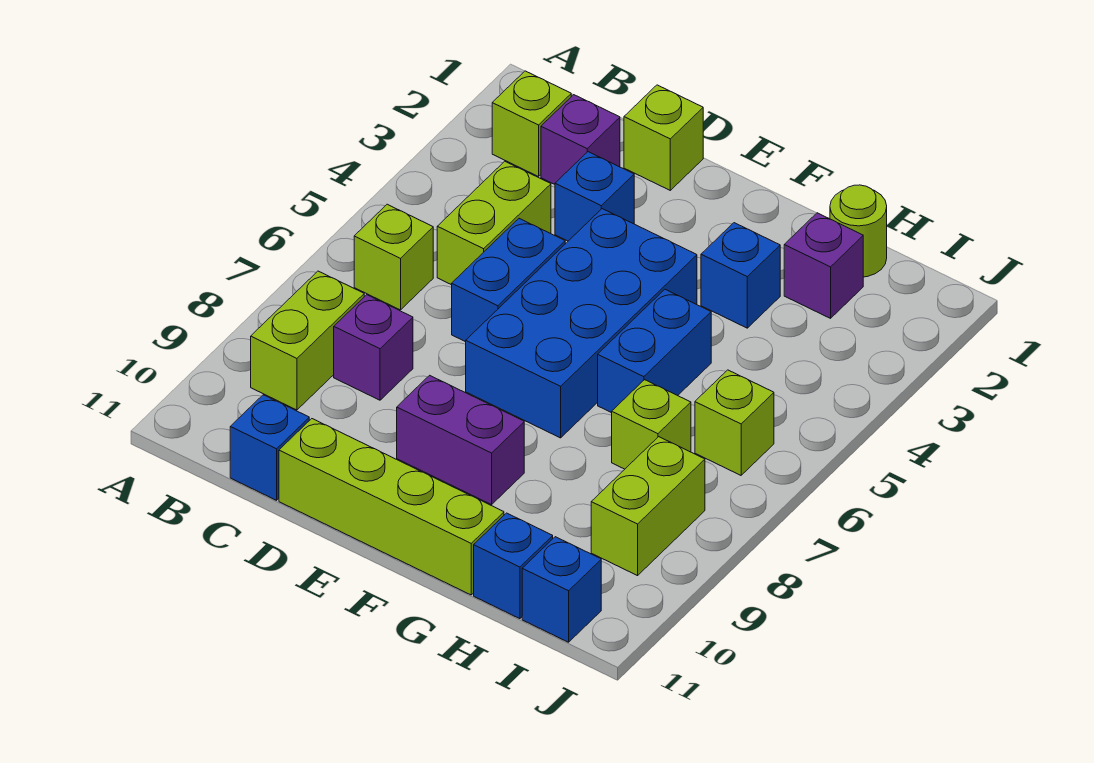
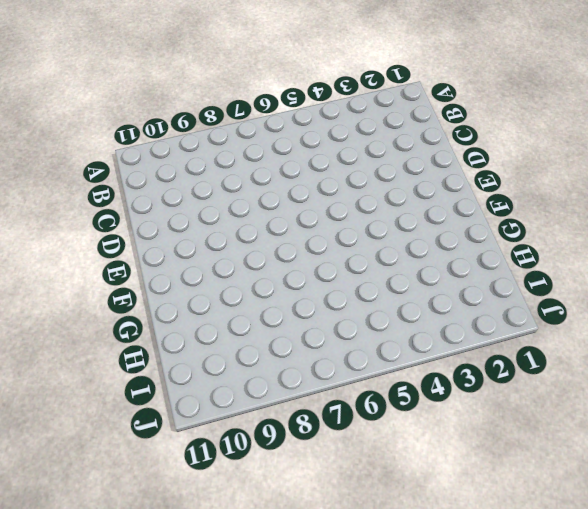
none -> lime brick B2 level 1
none -> lime brick B6 level 1
none -> lime brick B8:B9 level 1

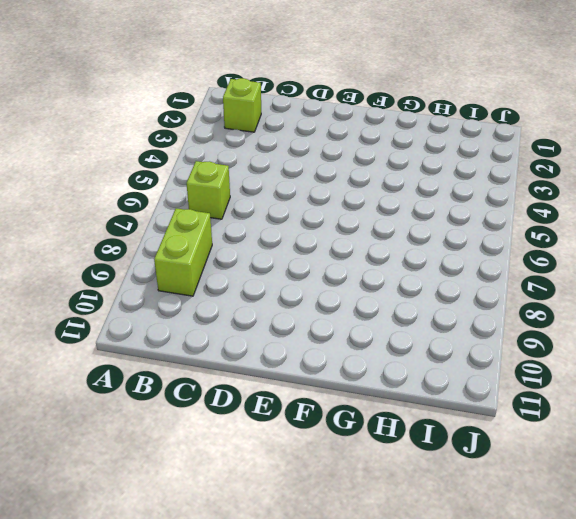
none -> purple brick C2 level 1
none -> lime brick C4:C5 level 1
none -> purple brick C8 level 1

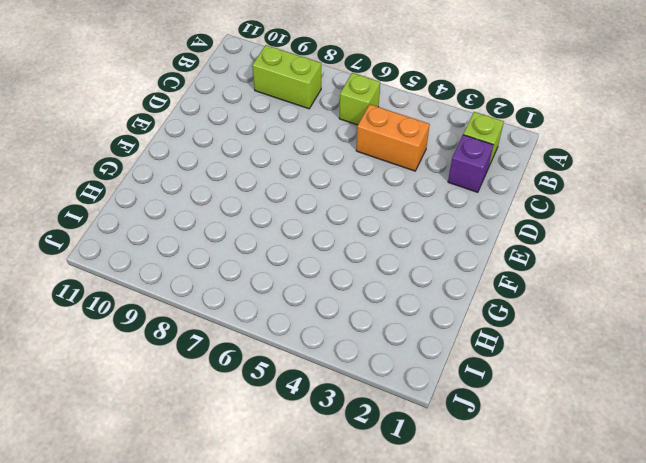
orange brick C4:C5 level 1 -> lime brick C4:C5 level 1
none -> purple brick C8 level 1
none -> blue brick C11 level 1
none -> lime brick D1 level 1

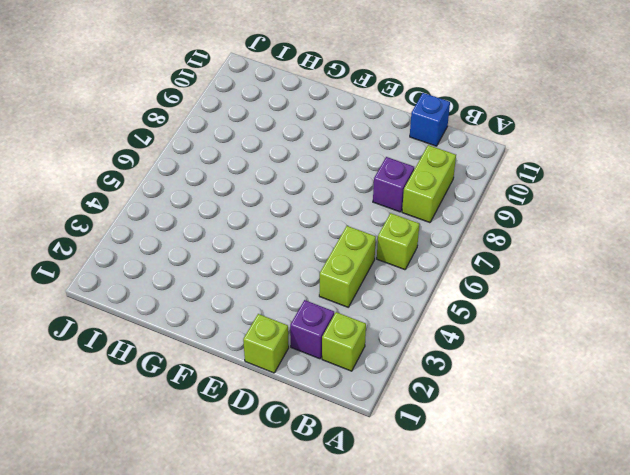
none -> blue brick D3 level 1
none -> blue brick D5:D6 level 1
none -> lime brick D11:G11 level 1

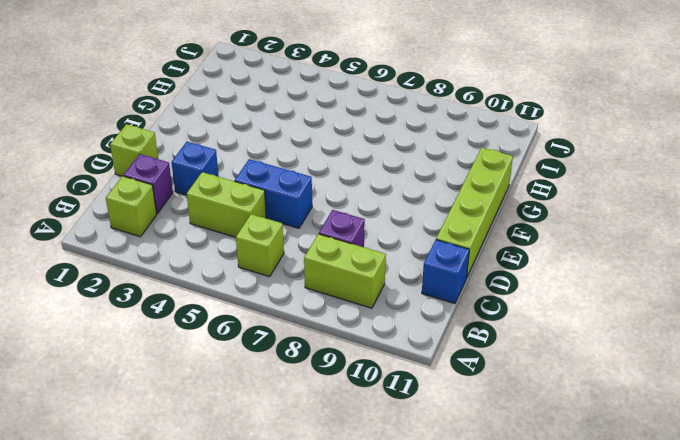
none -> blue brick E4:F7 level 1
none -> purple brick E9:F9 level 1
none -> blue brick G3 level 1

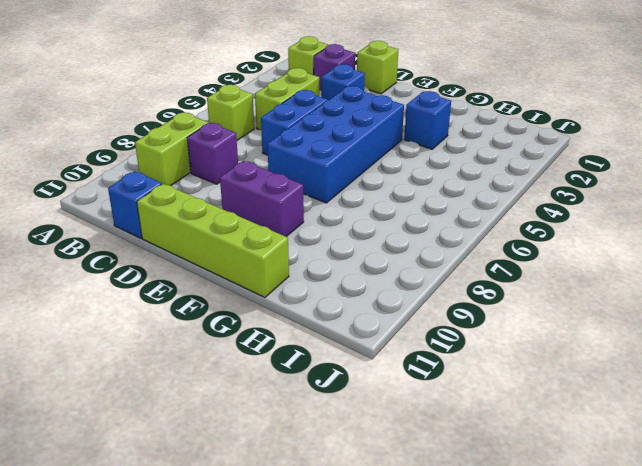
none -> blue brick G5:G6 level 1
none -> lime round brick H1 level 1
none -> purple brick H2 level 1

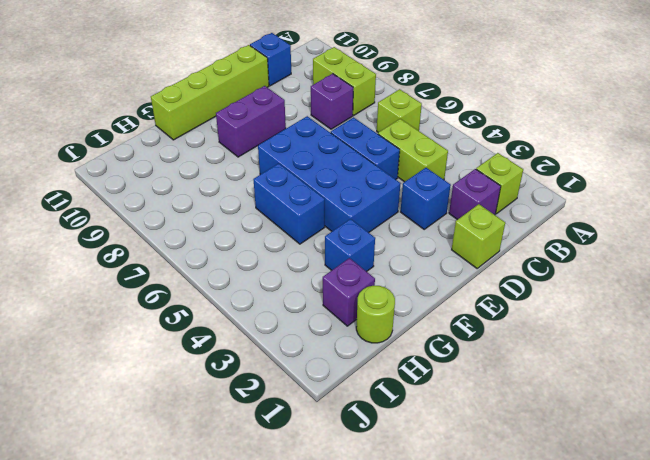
none -> lime brick H7 level 1
none -> blue brick H11 level 1
none -> lime brick I6 level 1

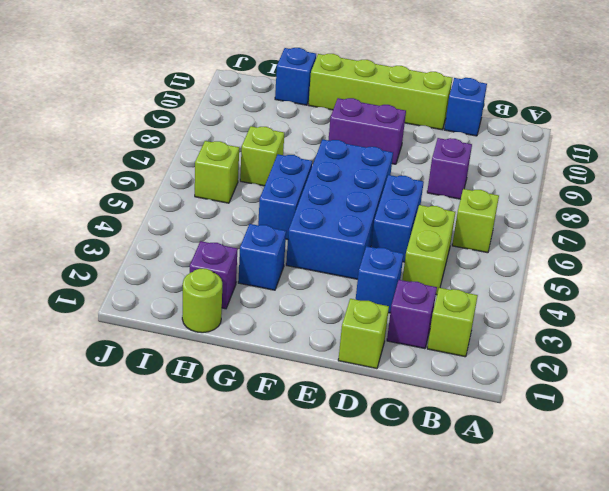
none -> lime brick B8:B9 level 1
none -> lime brick I8:I9 level 1
none -> blue brick I11 level 1

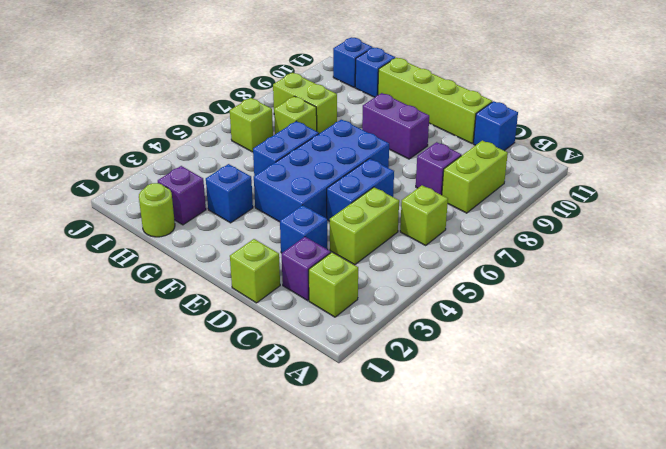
lime brick H8:I8 level 1 -> lime brick I8:I9 level 1

